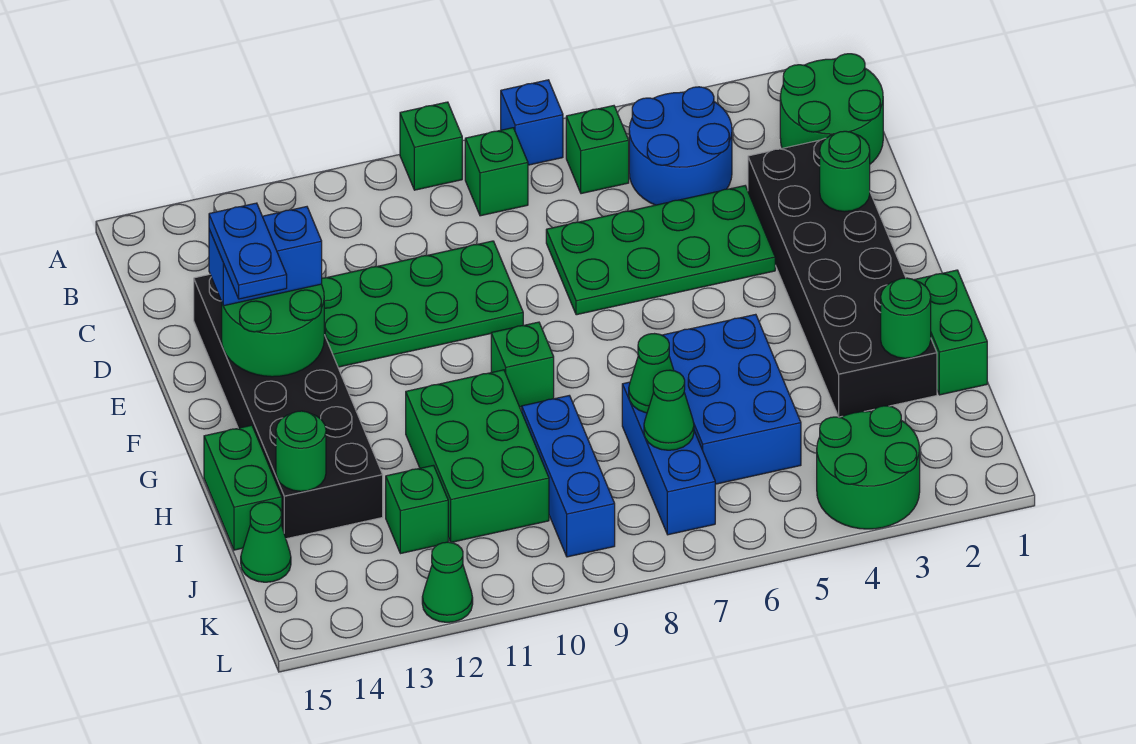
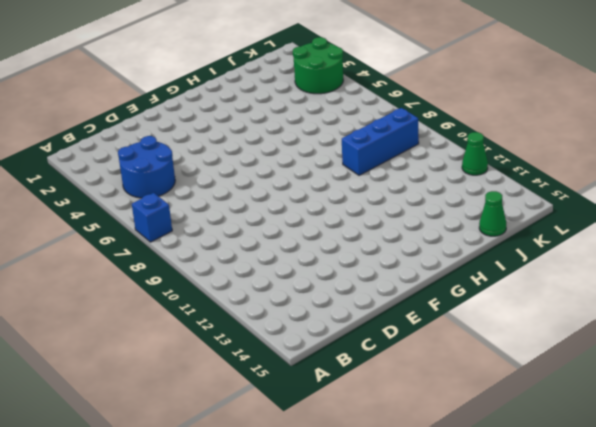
none -> green brick A9 level 1
none -> green round brick B1:C2 level 1
none -> green brick B6 level 1

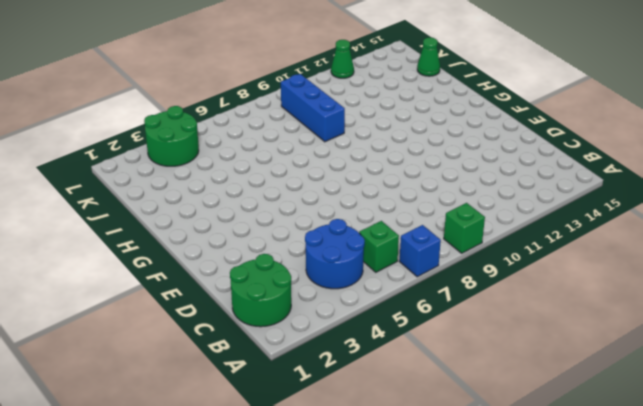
none -> green brick B8 level 1
none -> black brick D2:I3 level 1
none -> green plate D4:E7 level 1

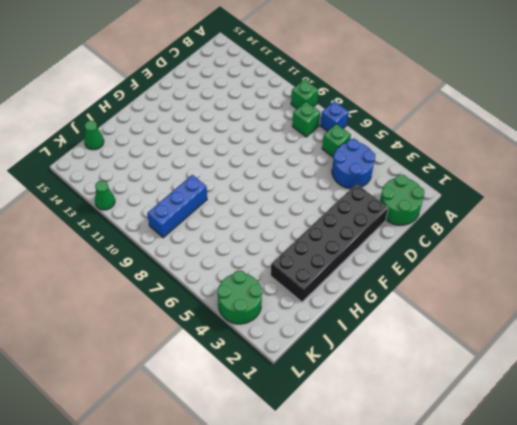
none -> green plate D4:E7 level 1
none -> green plate D9:E12 level 1
none -> black brick D13:I14 level 1

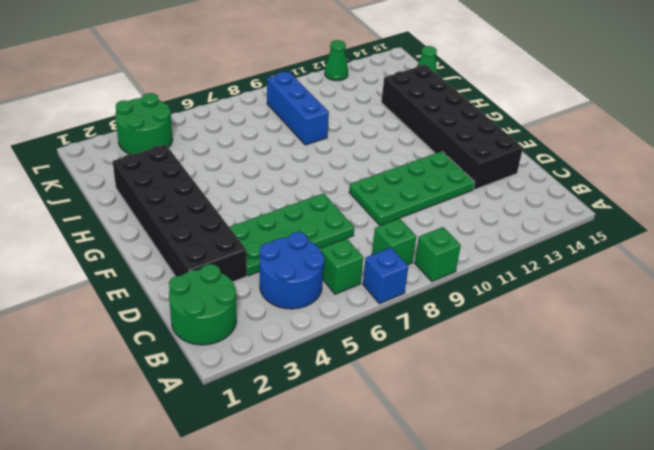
none -> green brick G9 level 1
none -> green brick H1:I1 level 1
none -> blue brick H5:J6 level 1

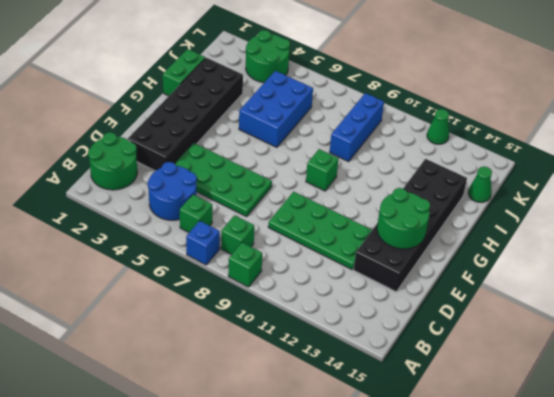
none -> green brick H10:J11 level 1
none -> green brick H15:I15 level 1
none -> blue brick I7:K7 level 1

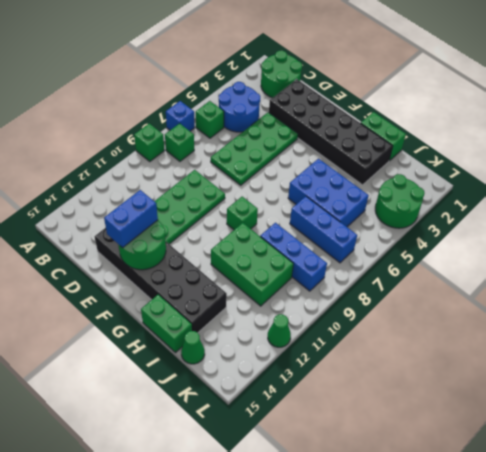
none -> green brick J12 level 1
none -> green round brick E2 level 2
none -> green round brick I2 level 2

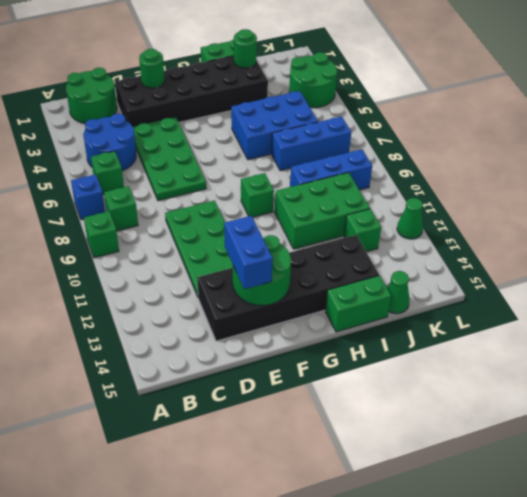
none -> green cone I7 level 2
none -> green round brick I14 level 2
none -> green cone J7 level 2

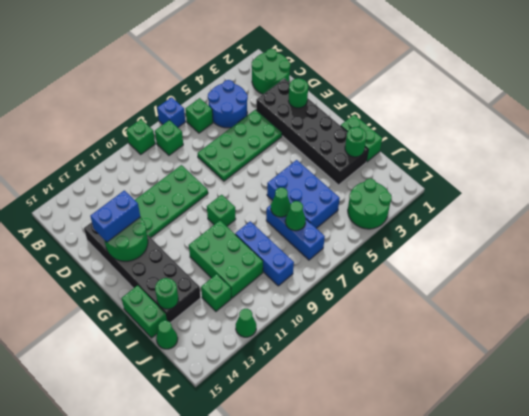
none -> blue plate E14:F14 level 4

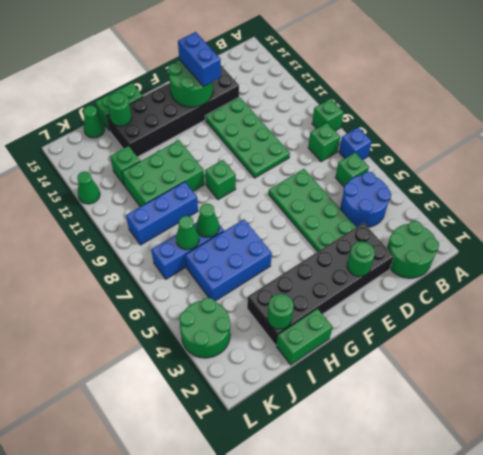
none -> blue plate E14:F14 level 4

